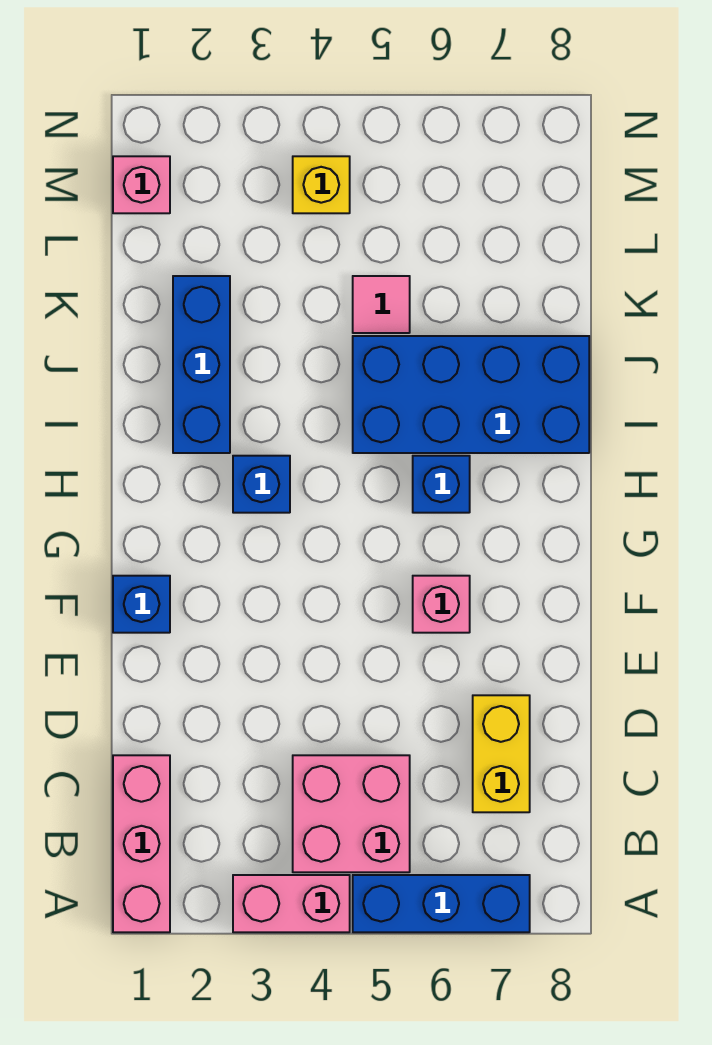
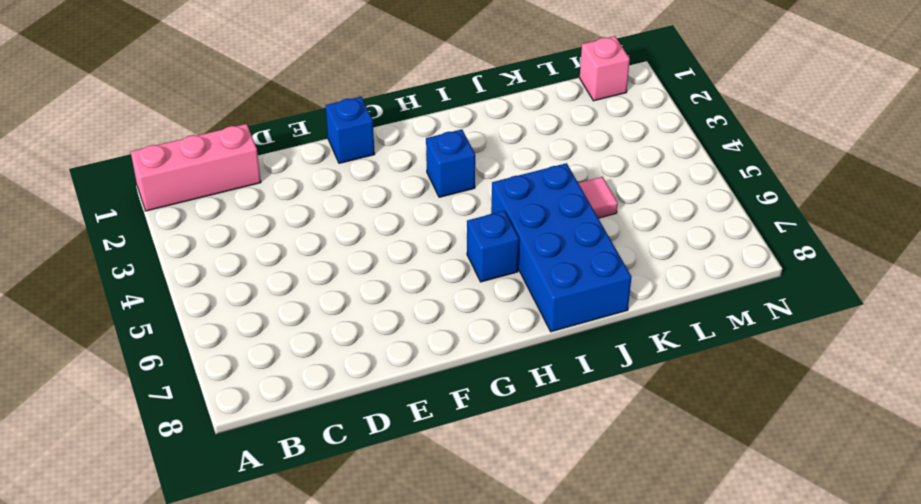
none -> pink brick A3:A4 level 1
none -> blue brick A5:A7 level 1
none -> pink brick B4:C5 level 1

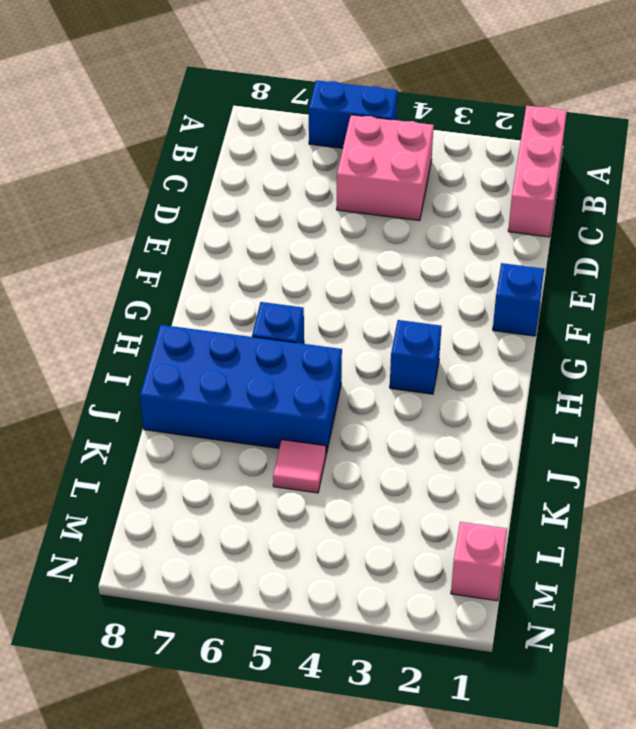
blue brick A5:A6 level 1 -> blue brick A5:A7 level 1
none -> pink brick A3:A4 level 1
none -> yellow brick C7:D7 level 1
none -> pink brick F6 level 1

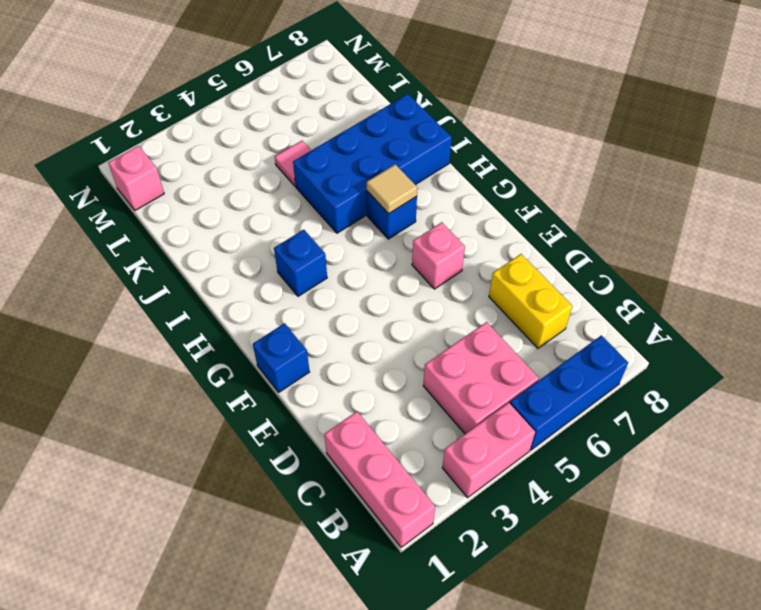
tan tile H6 level 2 -> none
none -> blue brick I2:K2 level 1
none -> yellow brick M4 level 1

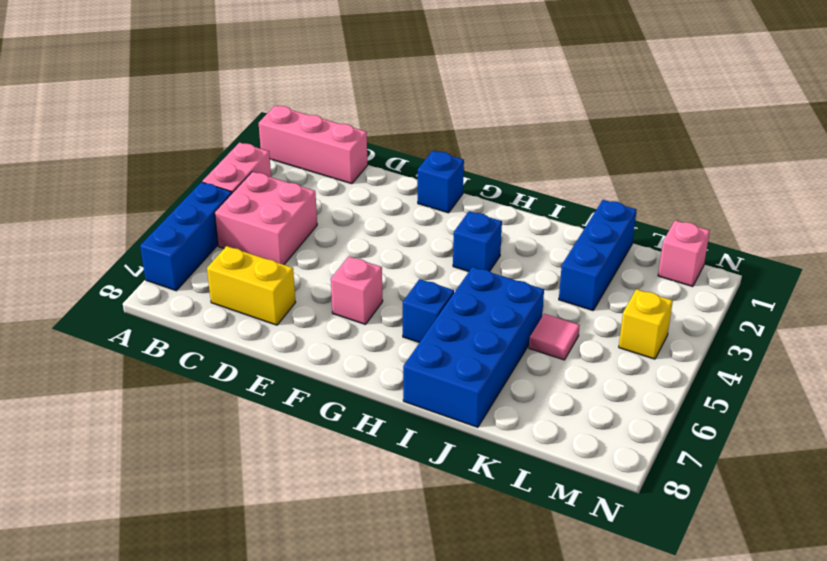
blue brick K1:K3 level 1 -> blue brick I2:K2 level 1

